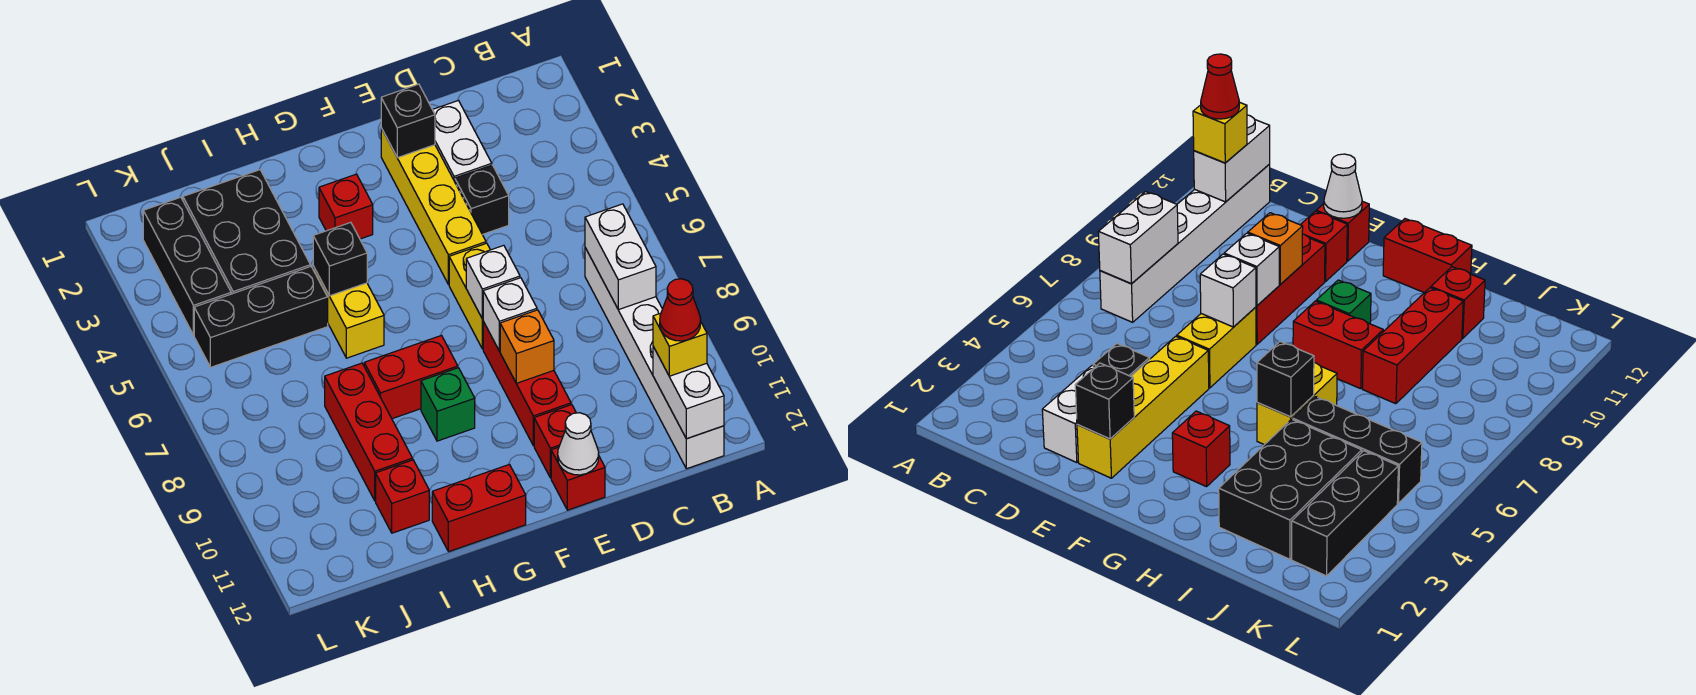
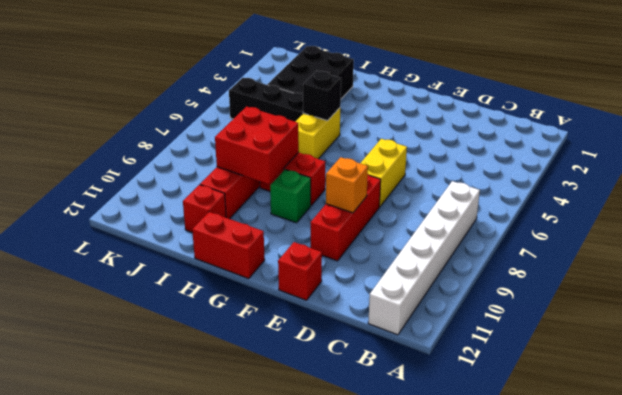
red brick H8:I9 level 2 -> none
none -> white brick D2:D3 level 1
none -> black brick D4 level 1
none -> yellow brick E2:E5 level 1

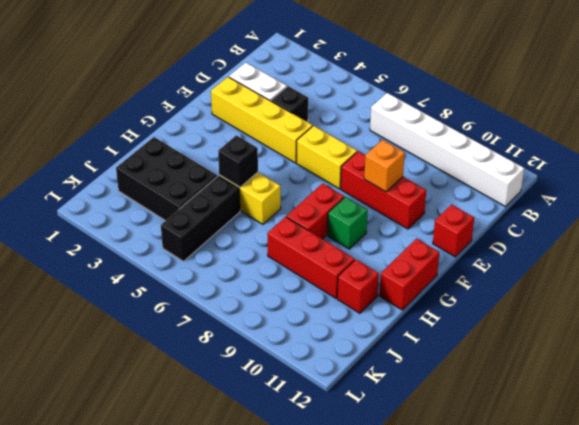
none -> red brick E11 level 1
none -> red brick G3 level 1
none -> black brick K2:K4 level 1

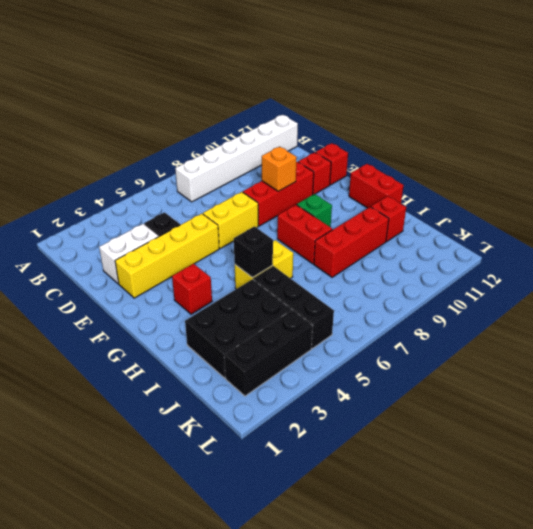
none -> white brick B7:B8 level 2
none -> white brick B11:B12 level 2
none -> black brick E2 level 2

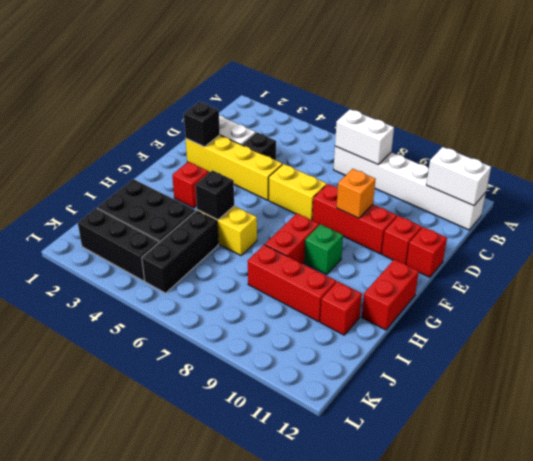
none -> white brick E7 level 2
none -> white brick E8 level 2
none -> white cone E12 level 2

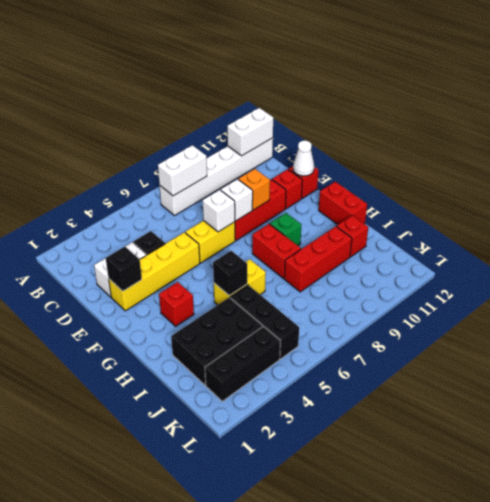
none -> yellow brick B11 level 3
none -> red cone B11 level 4

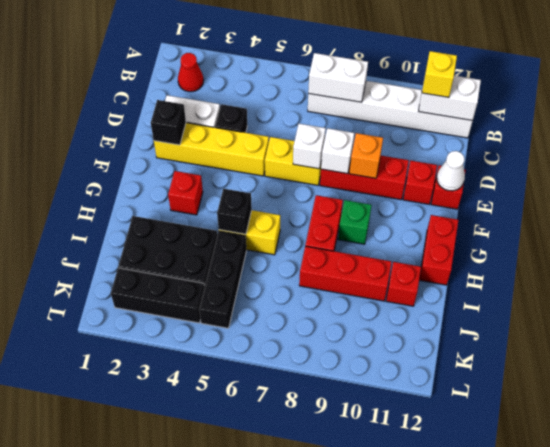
red cone B2 level 1 -> red cone B11 level 4

